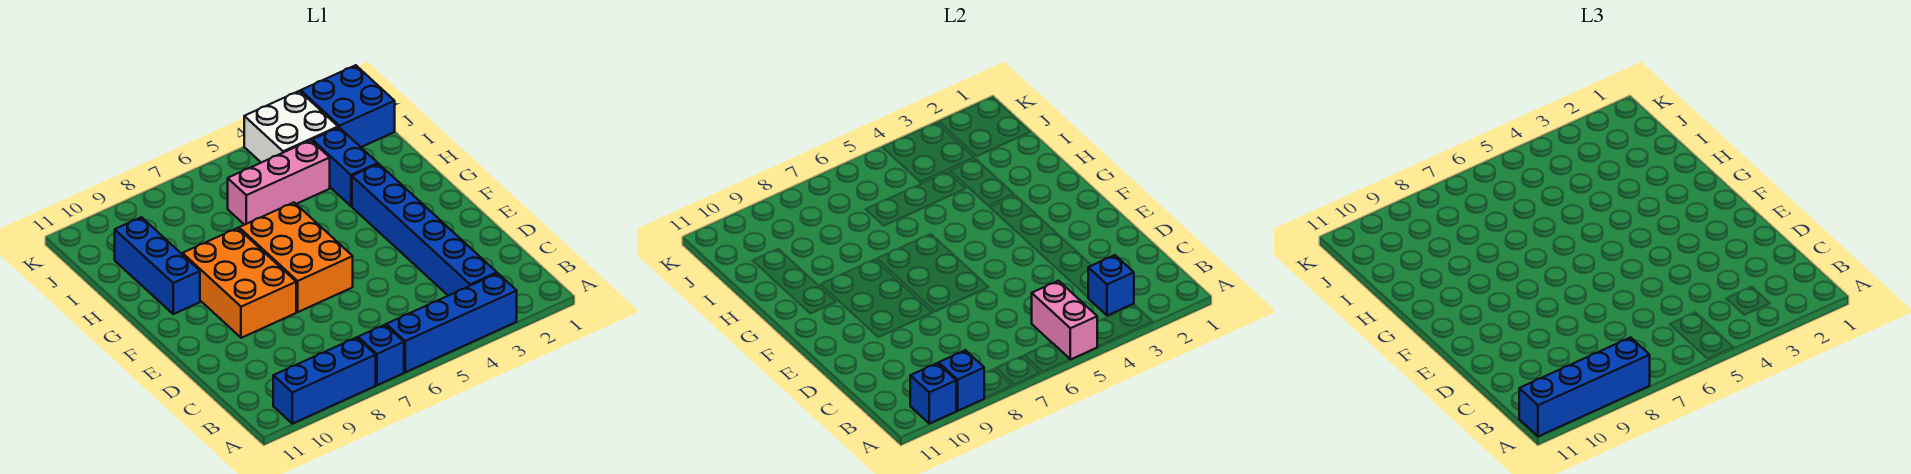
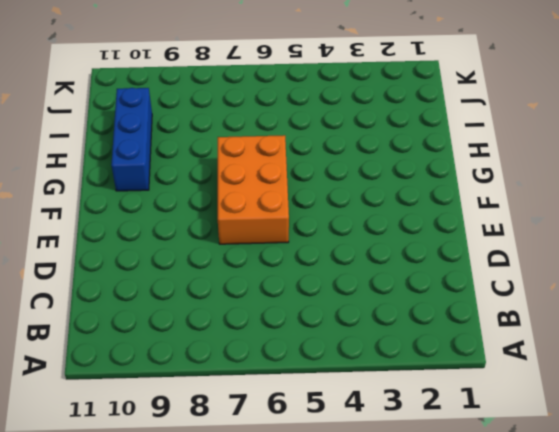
none -> blue brick A3:A6 level 1
none -> blue brick A7 level 1
none -> blue brick A8:A10 level 1

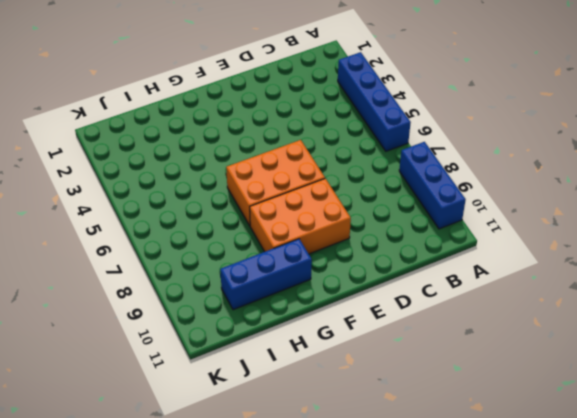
none -> blue brick A7 level 1
none -> blue brick B3:G3 level 1
none -> blue brick H3:I3 level 1

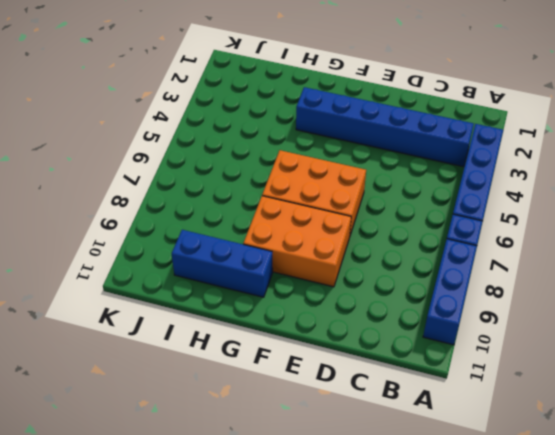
none -> blue brick H3:I3 level 1
none -> pink brick I4:I6 level 1
none -> blue brick J1:K2 level 1

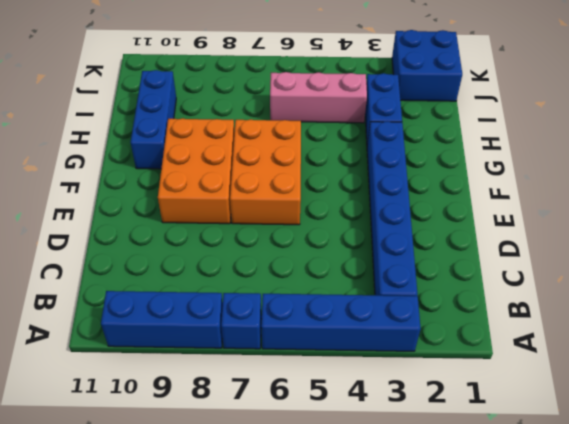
none -> white brick J3:K4 level 1
none -> pink brick A5:B5 level 2
none -> blue brick A9 level 2

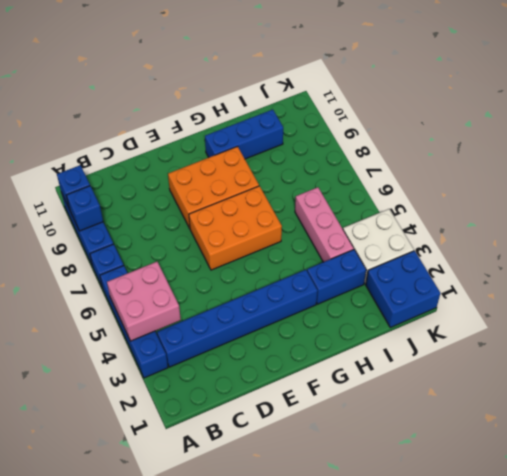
pink brick A4:B5 level 2 -> pink brick A5:B5 level 2
none -> blue brick B3 level 2
none -> blue brick A8:A11 level 3

